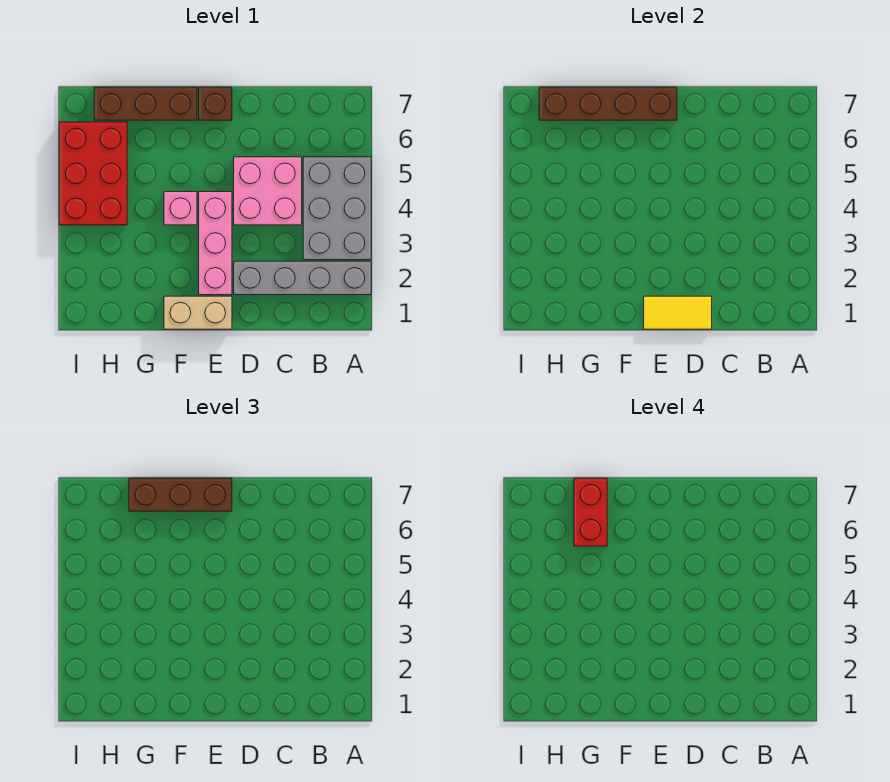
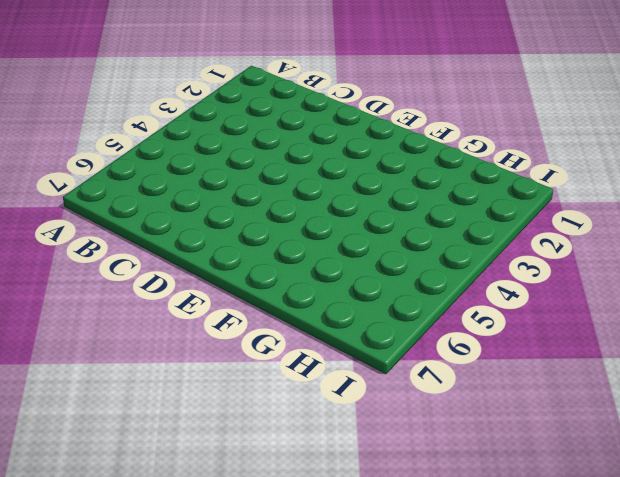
none -> grey brick A2:D2 level 1
none -> grey brick A3:B5 level 1
none -> pink brick C4:D5 level 1

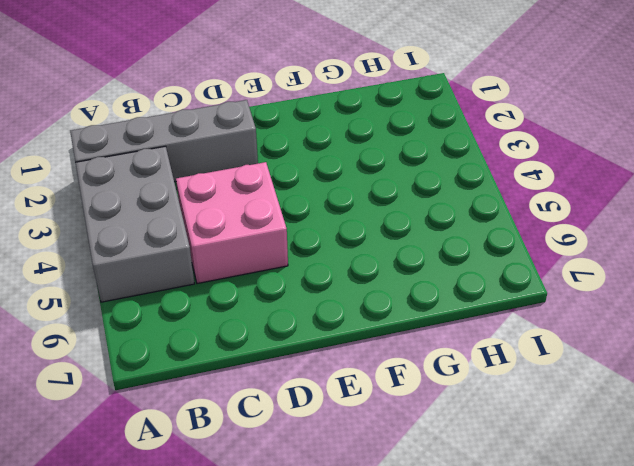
none -> tan brick E1:F1 level 1
none -> pink brick E2:E4 level 1
none -> brown brick E7 level 1

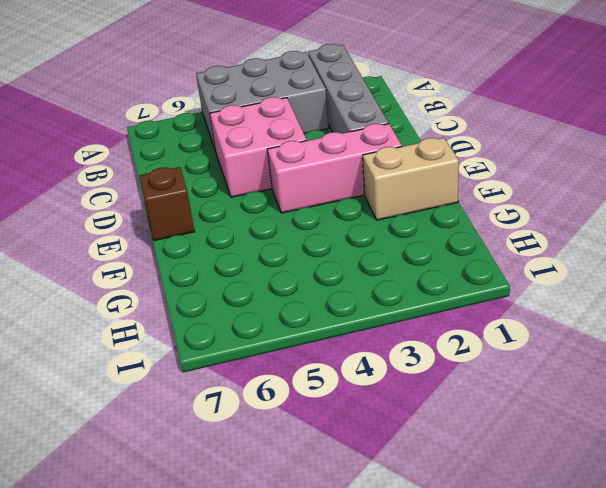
tan brick F1:F2 level 1 -> tan brick E1:F1 level 1
none -> pink brick F4 level 1
none -> brown brick F7:H7 level 1
none -> red brick H4:I6 level 1

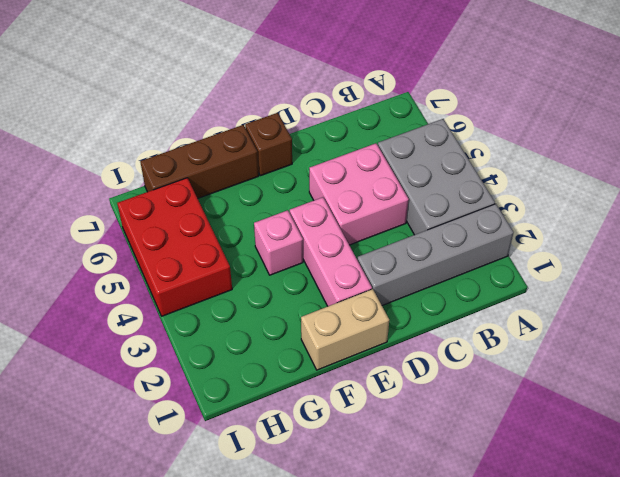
none -> yellow tile D1:E1 level 2
none -> brown brick E7:H7 level 2
none -> brown brick E7:G7 level 3

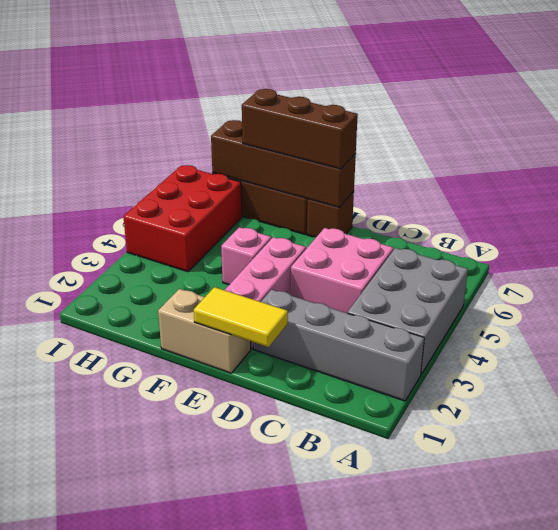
none -> red brick G6:G7 level 4

